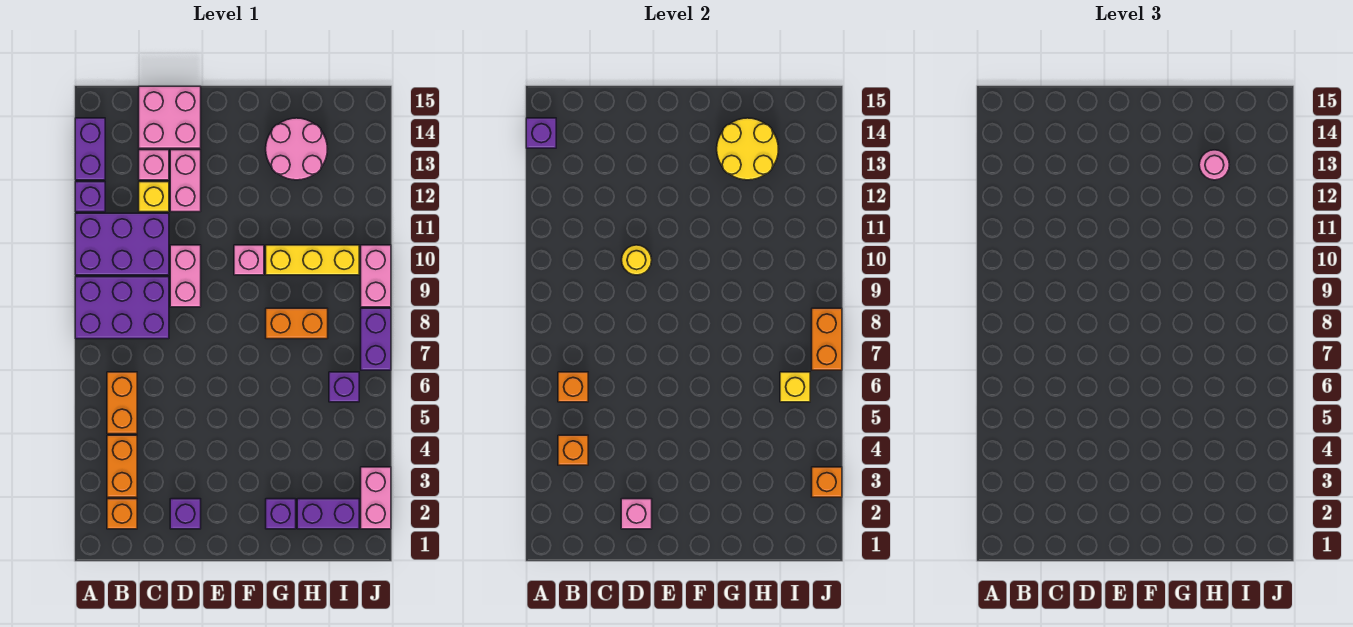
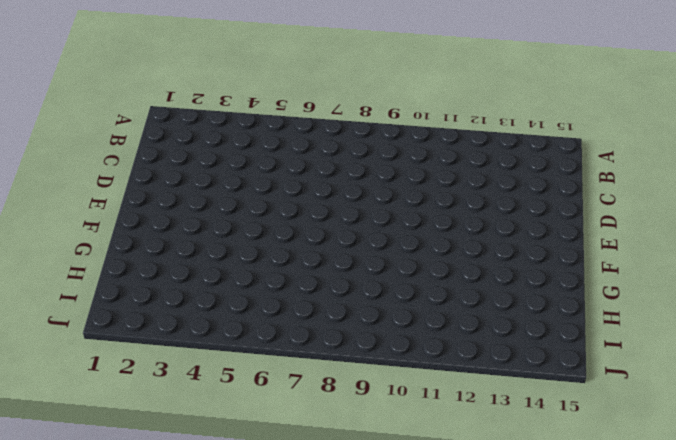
none -> purple brick A8:C9 level 1
none -> purple brick A10:C11 level 1
none -> purple brick A12 level 1
none -> purple brick A13:A14 level 1

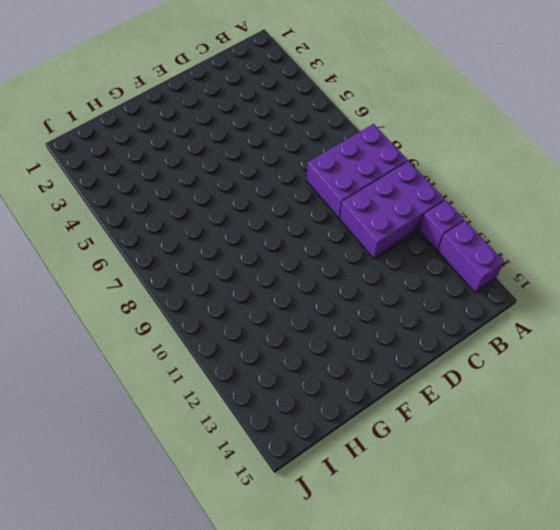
none -> orange brick B2 level 1
none -> orange brick B3:B4 level 1
none -> orange brick B5:B6 level 1
none -> yellow brick C12 level 1

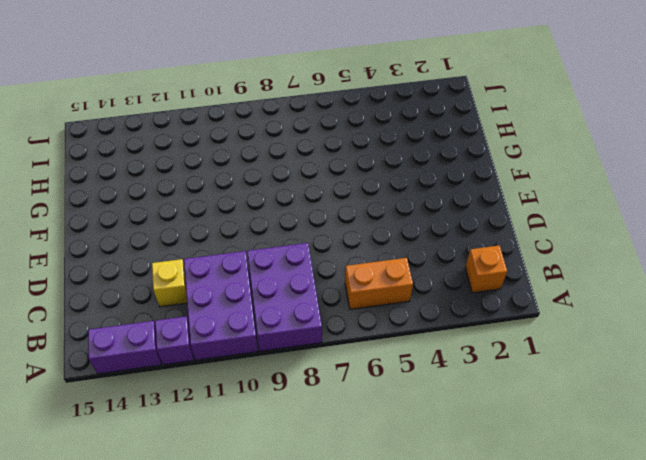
none -> orange brick B3:B4 level 1
none -> pink brick C13 level 1
none -> pink brick C14:D15 level 1
none -> purple brick D2 level 1

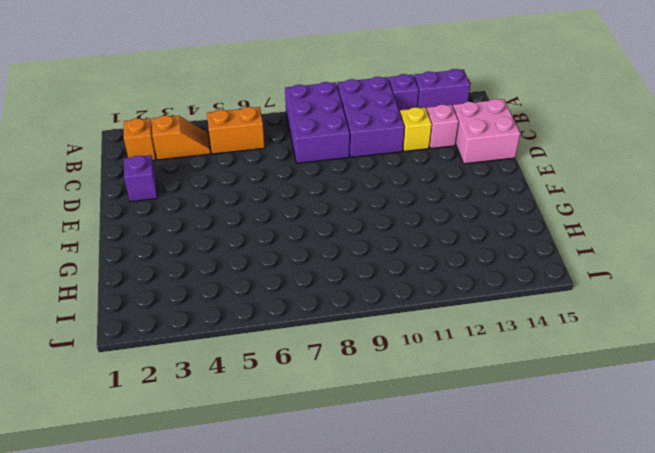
orange slope B3:B4 level 1 top 3 -> orange brick B3:B4 level 1
none -> pink brick D9:D10 level 1
none -> pink brick D12:D13 level 1
none -> pink brick F10 level 1
none -> purple brick G2 level 1

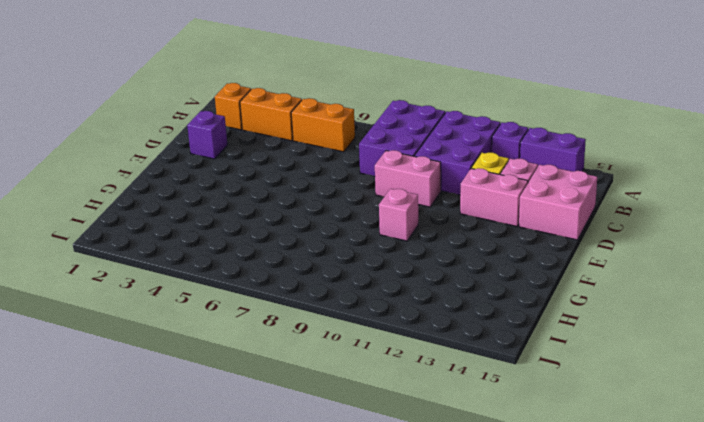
none -> purple brick G2 level 1
none -> orange brick G8:H8 level 1
none -> yellow brick G10:I10 level 1
none -> pink round brick G13:H14 level 1

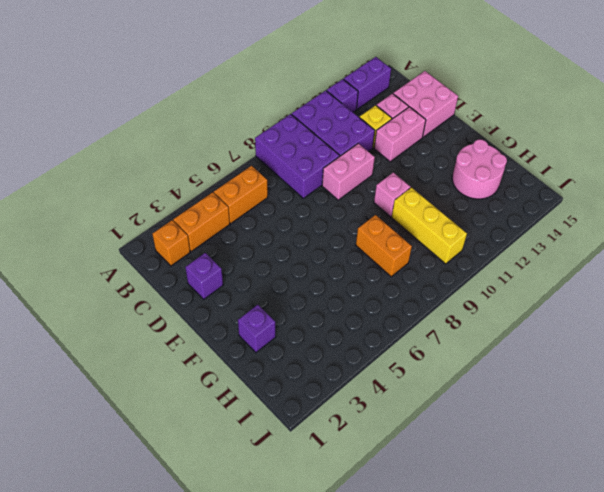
none -> purple brick H2:I2 level 1
none -> purple brick I6 level 1
none -> pink brick J2:J3 level 1
none -> purple brick J7:J8 level 1

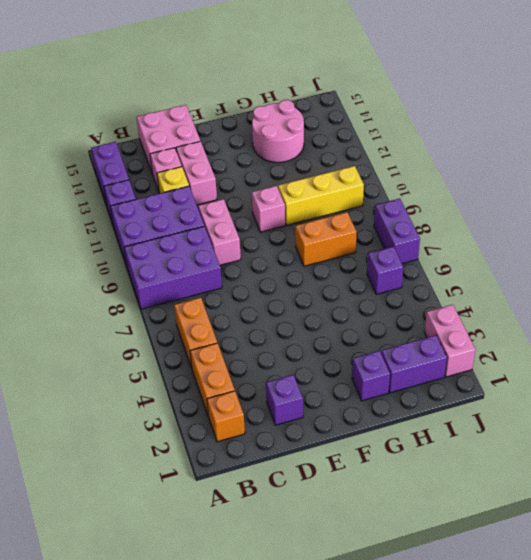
none -> pink brick J9:J10 level 1
none -> purple brick A14 level 2
none -> orange brick B4 level 2
none -> orange brick B6 level 2

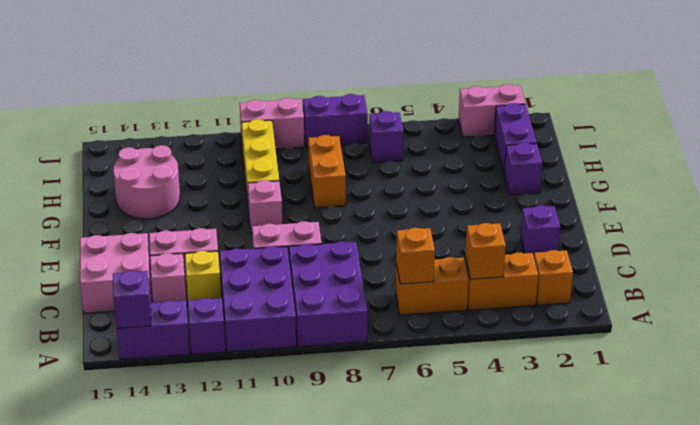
none -> pink brick D2 level 2
none -> yellow round brick D10 level 2
none -> yellow round brick G13:H14 level 2
none -> yellow brick I6 level 2

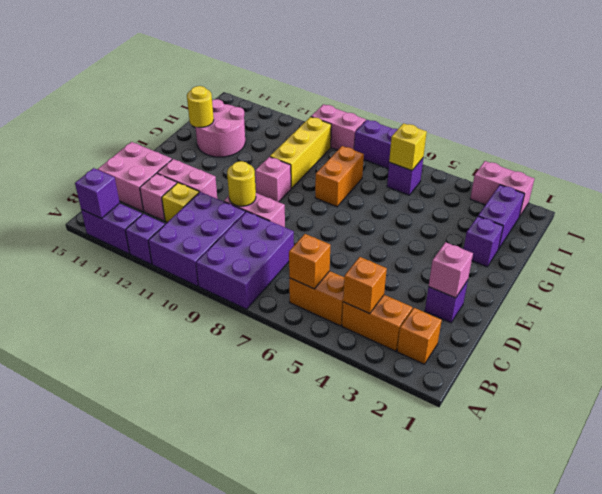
yellow round brick G14 level 2 -> yellow round brick G13:H14 level 2
none -> orange brick J3 level 2
none -> orange brick J7:J8 level 2
none -> pink round brick H13 level 3

